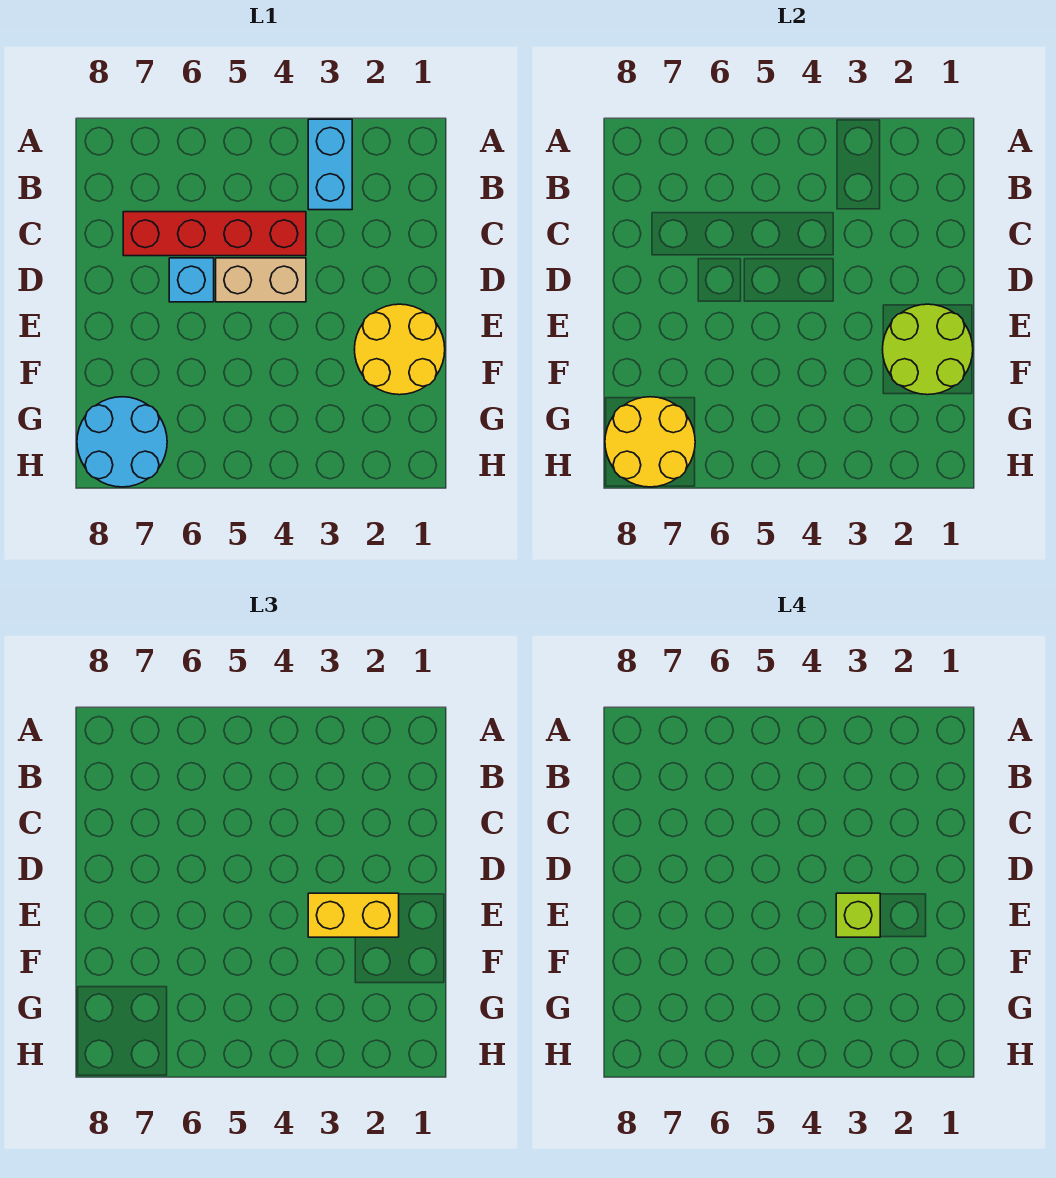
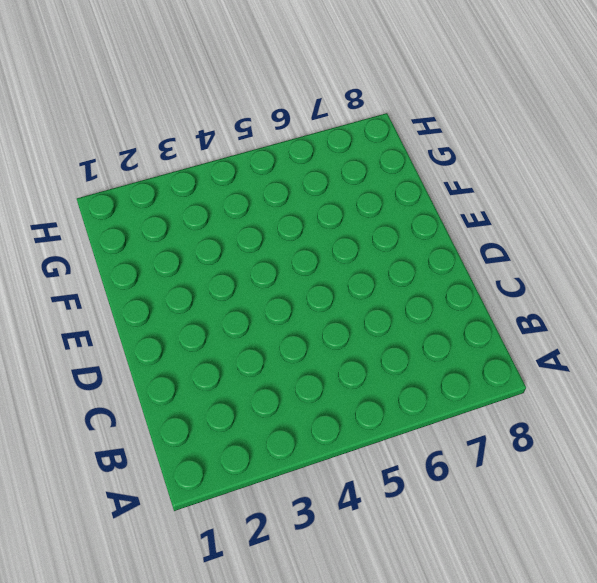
none -> cyan brick A3:B3 level 1
none -> red brick C4:C7 level 1

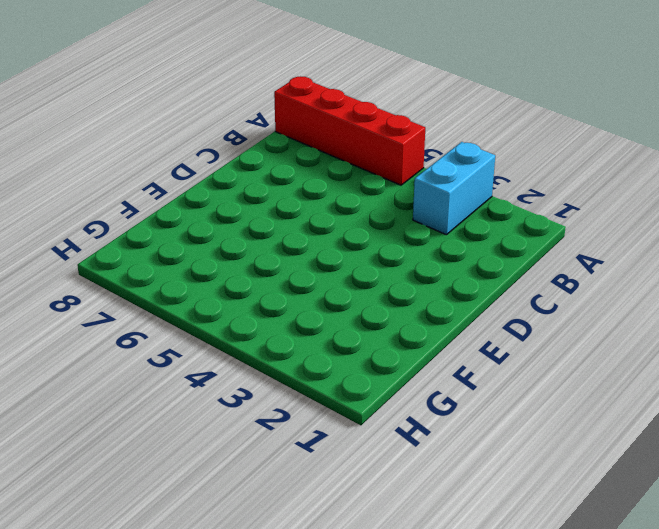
red brick A5:A8 level 1 -> red brick C4:C7 level 1
none -> tan brick D4:D5 level 1
none -> cyan brick D6 level 1

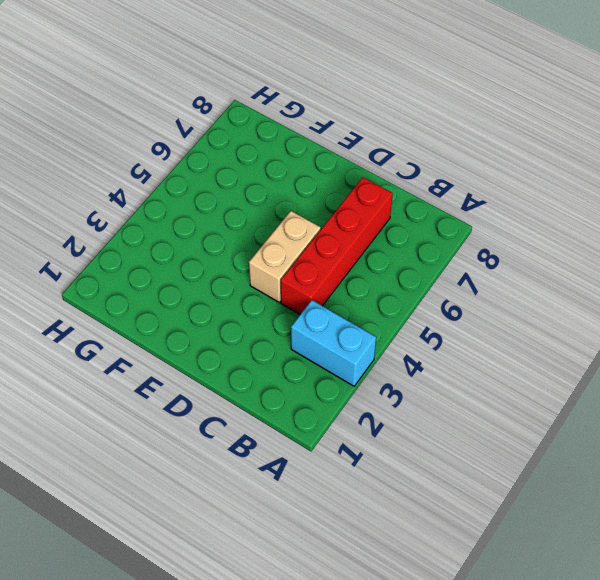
none -> cyan brick D6 level 1
none -> yellow round brick E1:F2 level 1

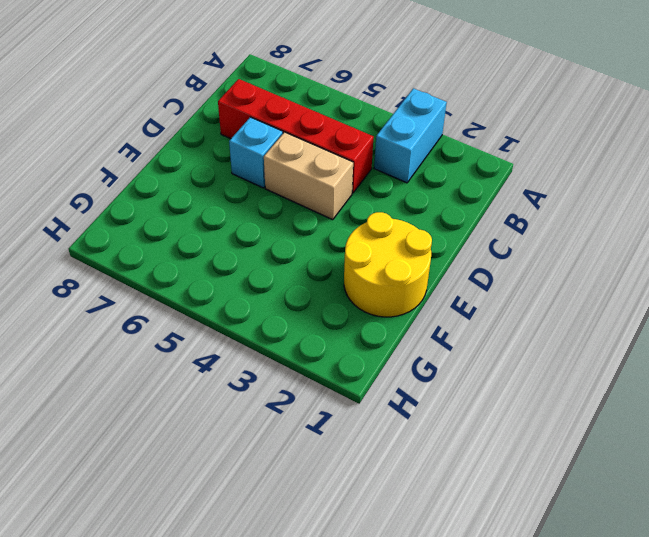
none -> cyan round brick G7:H8 level 1
none -> lime round brick E1:F2 level 2

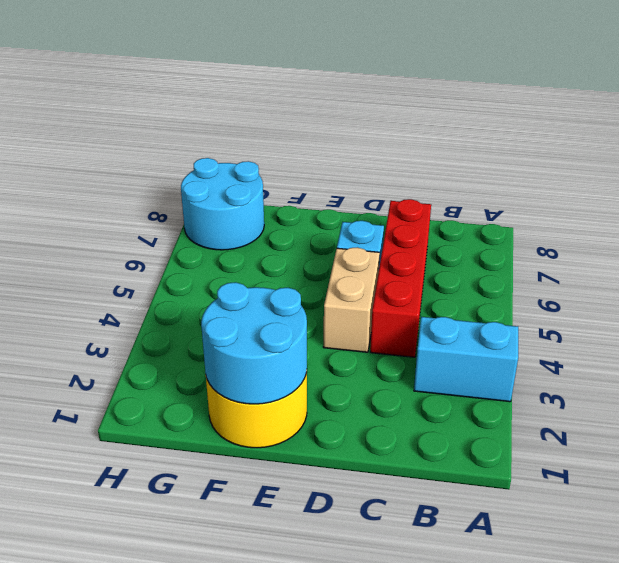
cyan round brick E1:F2 level 2 -> lime round brick E1:F2 level 2
none -> yellow round brick G7:H8 level 2
none -> yellow brick E2:E3 level 3

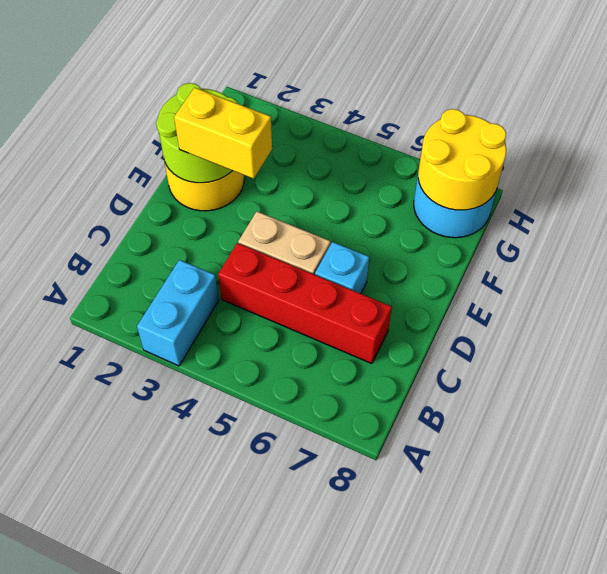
none -> lime brick E3 level 4

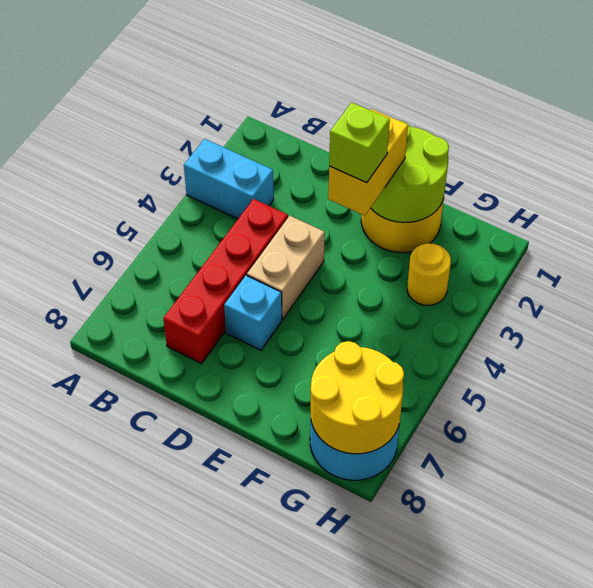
yellow round brick G3 level 1 -> none

